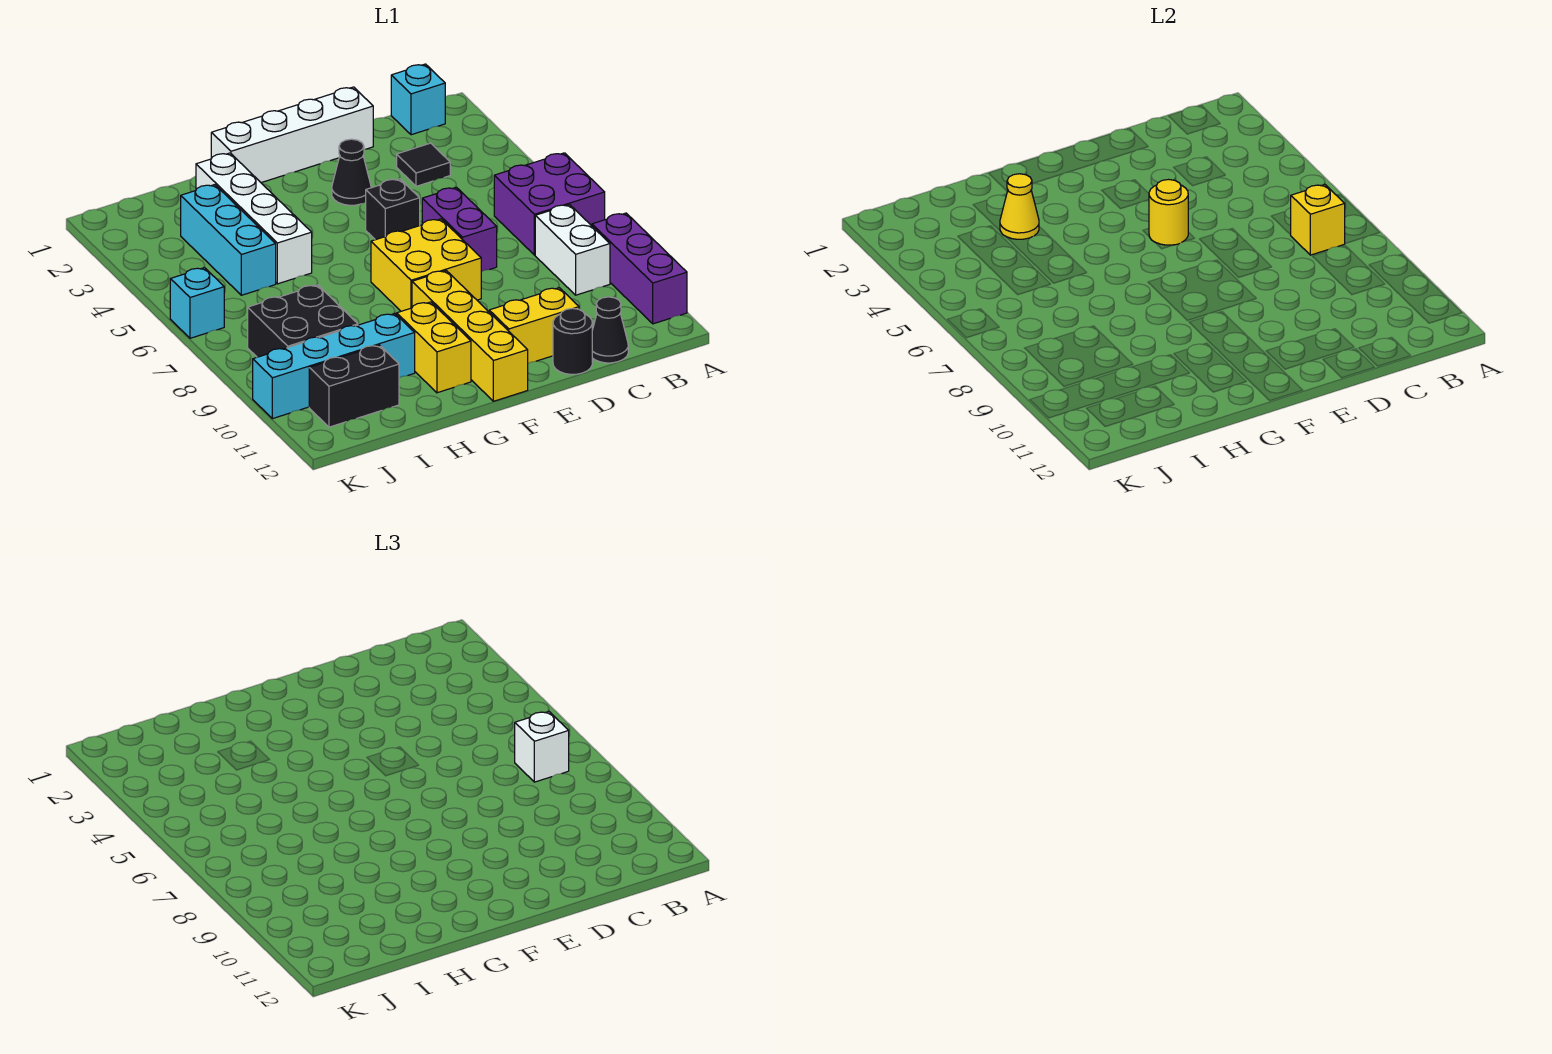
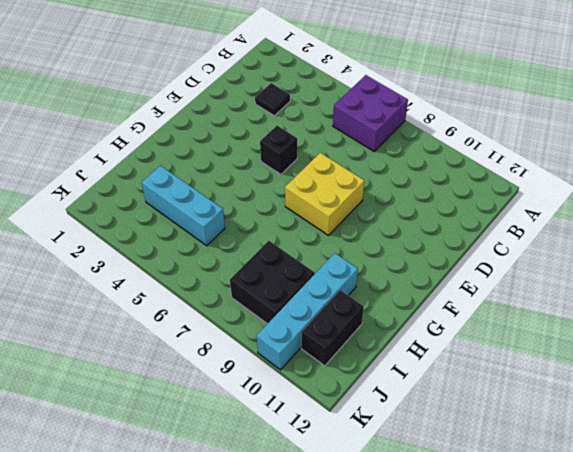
none -> purple brick A9:A11 level 1
none -> cyan brick B1 level 1
none -> white brick B8:B9 level 1

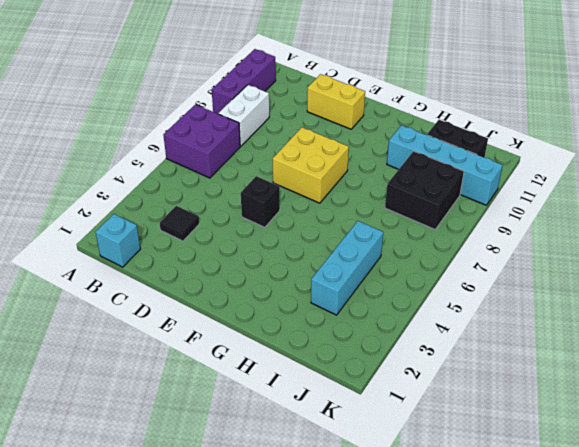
none -> black cone C12 level 1
none -> white brick D1:G1 level 1
none -> purple brick D6:D7 level 1

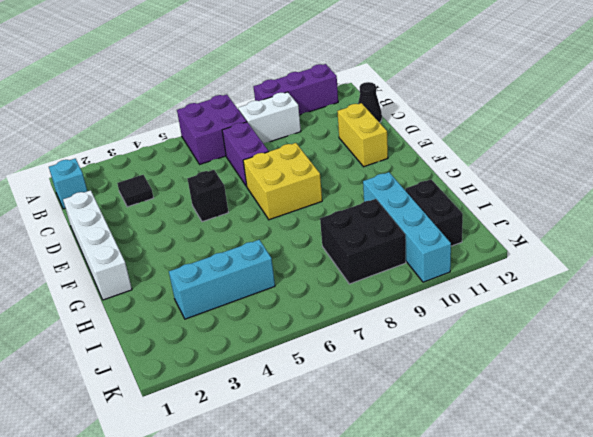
purple brick C7:D7 level 1 -> purple brick D6:D7 level 1
none -> black round brick D12 level 1
none -> black cone E3 level 1
none -> yellow brick F9:F12 level 1

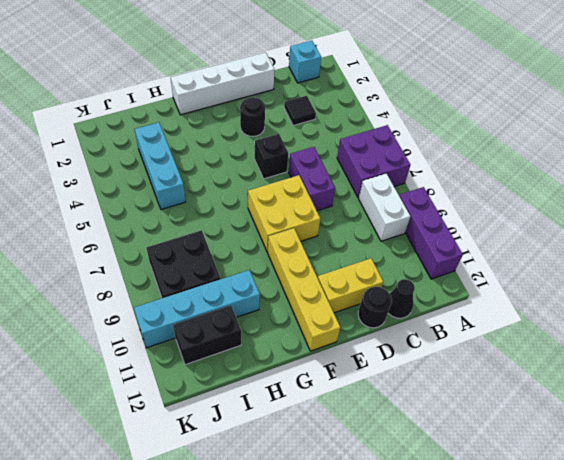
black round brick E3 level 1 -> black cone E3 level 1
none -> yellow brick G10:G11 level 1
none -> white brick H2:H5 level 1
none -> cyan brick K6 level 1

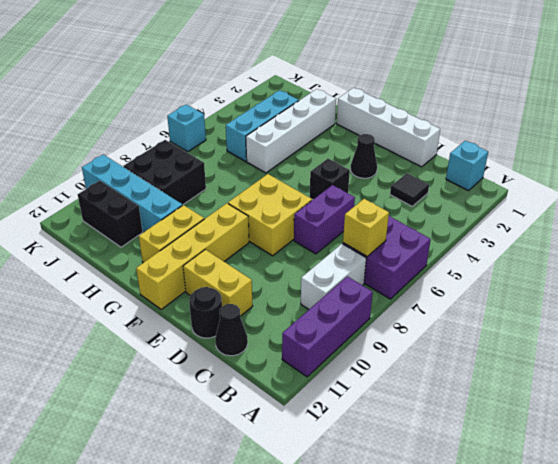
none -> yellow round brick E5 level 2
none -> yellow cone H3 level 2
none -> white brick B7 level 3

